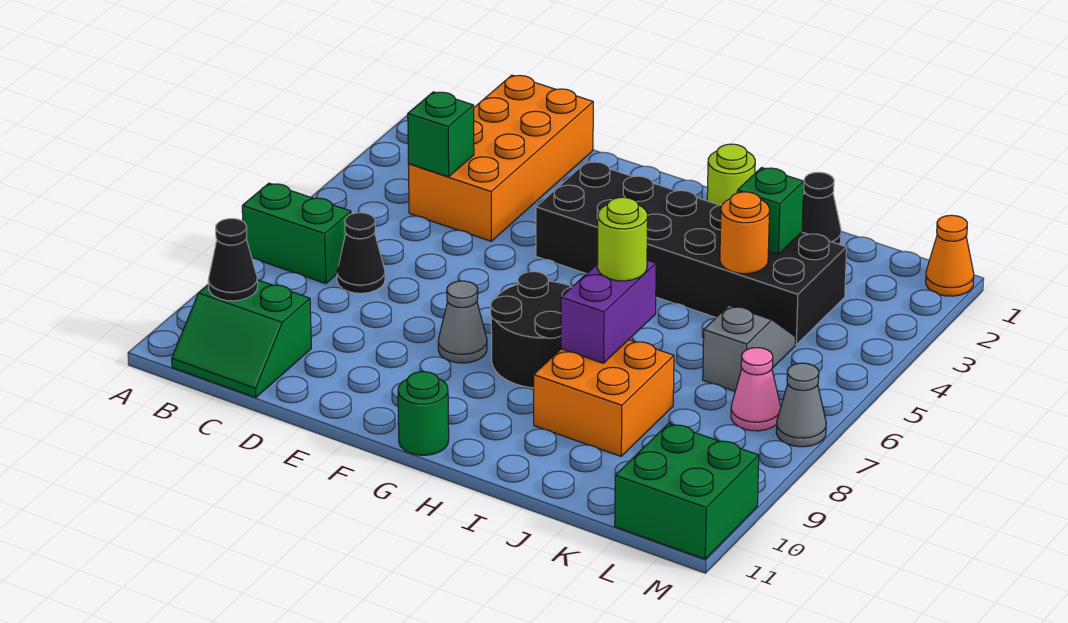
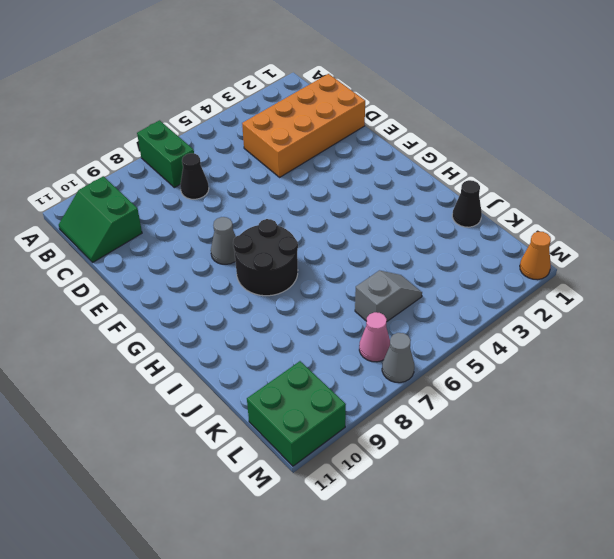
none -> black brick F3:K4 level 1
none -> green round brick G11 level 1
none -> lime round brick H1 level 1

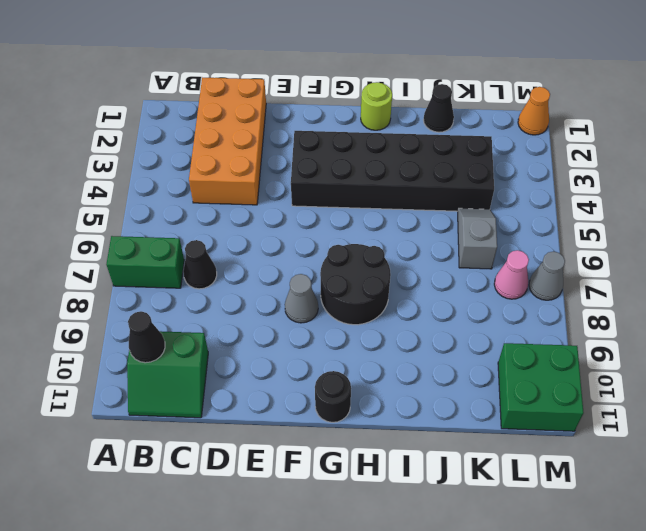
black round brick G11 level 1 -> green round brick G11 level 1
none -> orange brick I8:J9 level 1
none -> green brick C4 level 2
none -> purple brick I7:I8 level 2

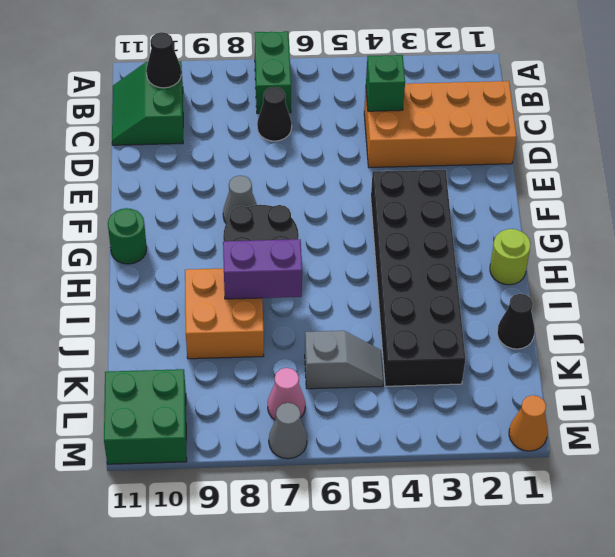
none -> green brick J3 level 2
none -> orange round brick J4 level 2
none -> lime round brick I7 level 3

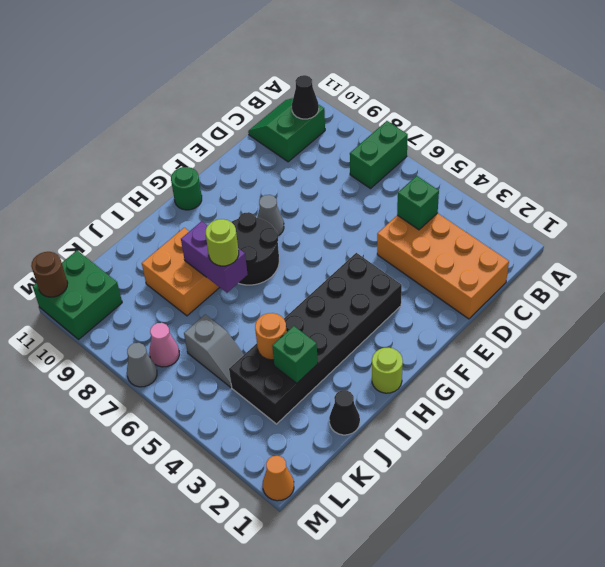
brown round brick M11 level 2 -> none
none -> black cone C7 level 1

